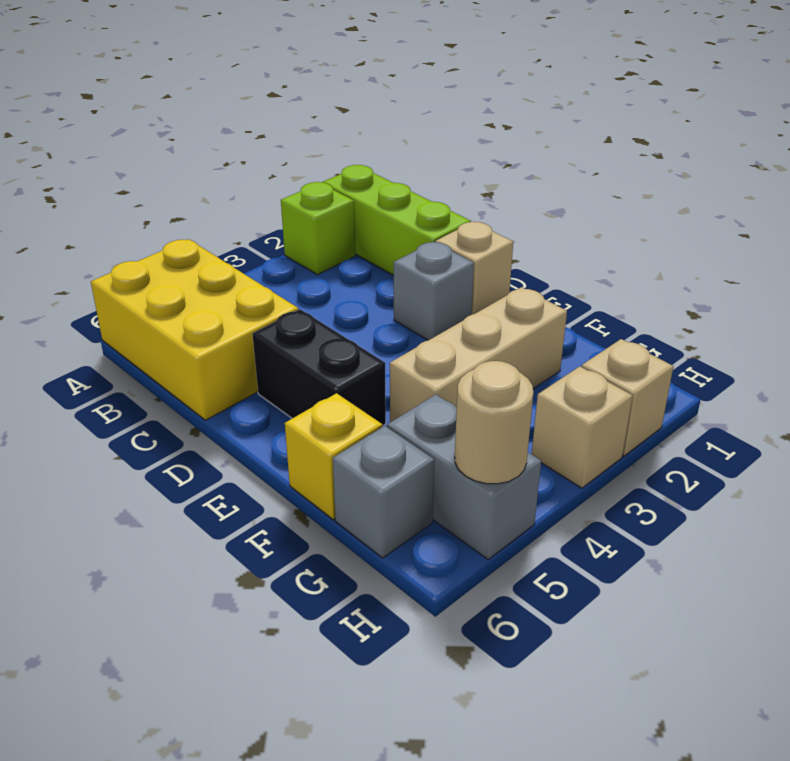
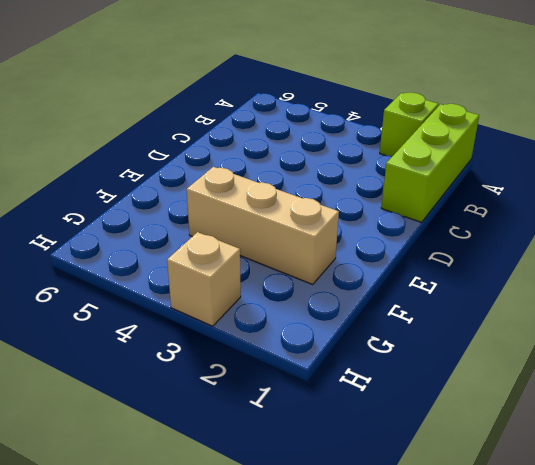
none -> yellow brick A5:C6 level 1
none -> tan brick D1 level 1
none -> grey brick D2 level 1

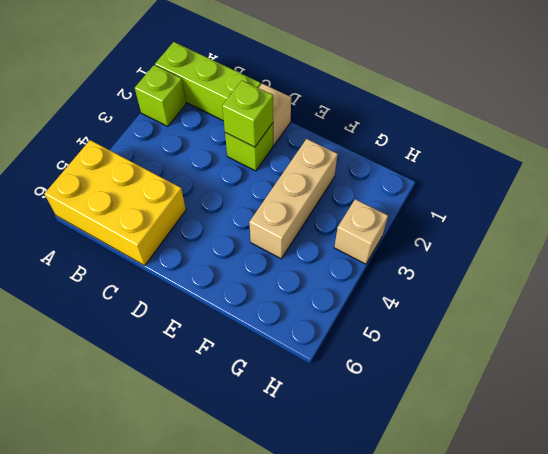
lime brick D2 level 1 -> grey brick D2 level 1
lime brick D2 level 2 -> none
none -> black brick D5:E5 level 1
none -> yellow brick F6 level 1
none -> grey brick G5:H5 level 1

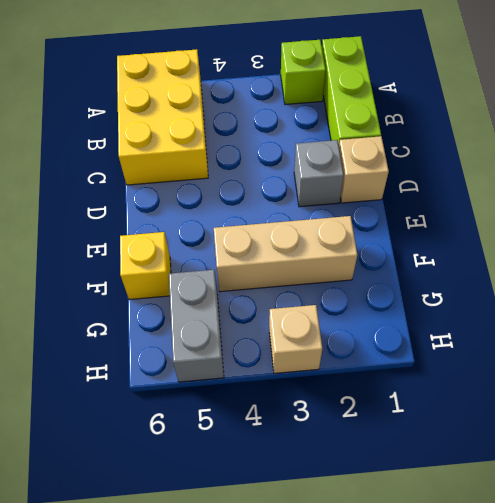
none -> black brick D5:E5 level 1
none -> grey brick G6 level 1
none -> tan brick H2 level 1

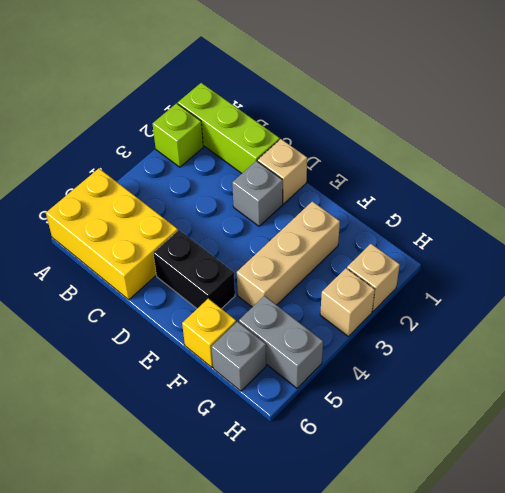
none -> tan round brick H5 level 2

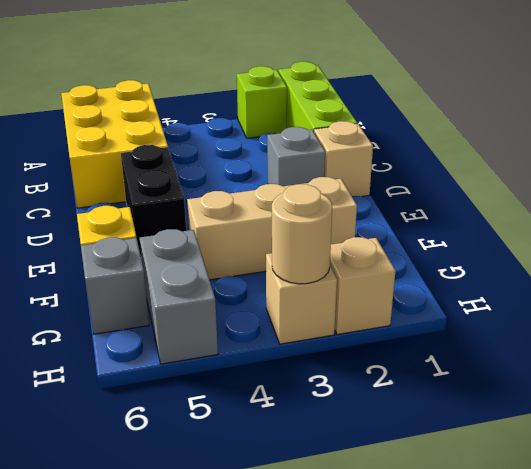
tan round brick H3 level 2 -> tan round brick H5 level 2

